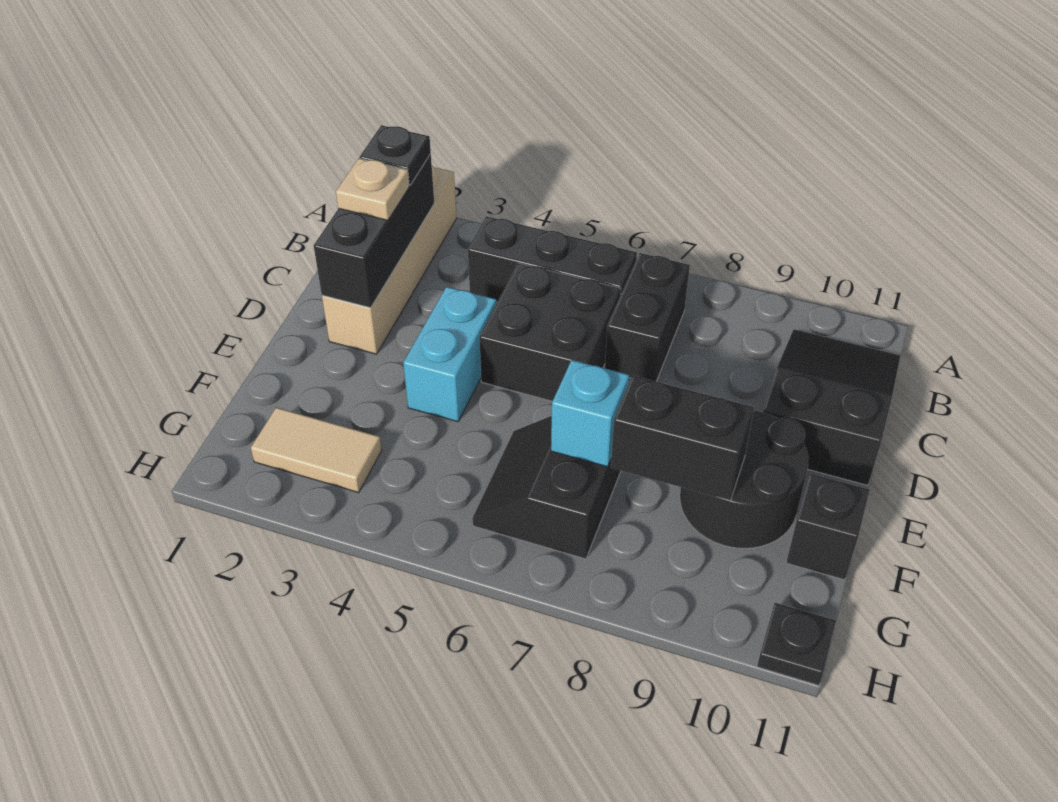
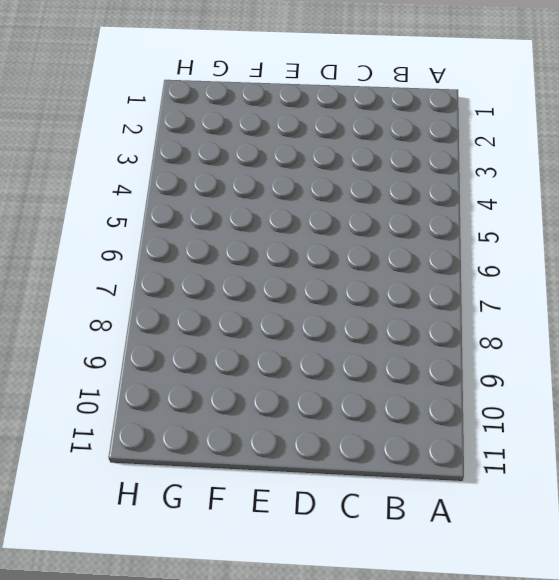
none -> tan brick A2:D2 level 1
none -> black brick B4:B6 level 1
none -> black brick B7:C7 level 1

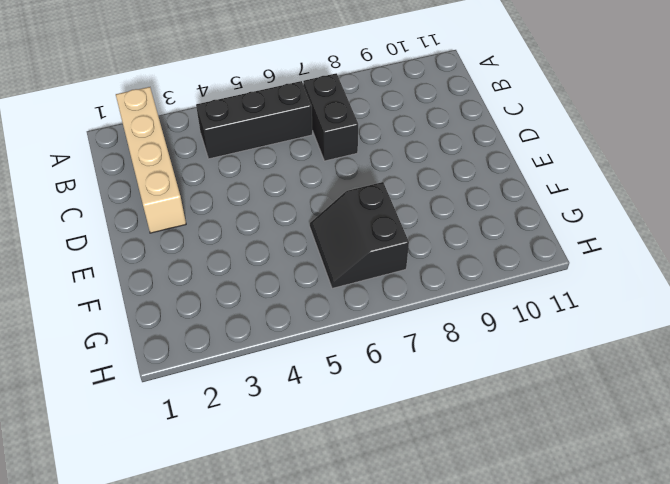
none -> black slope B10:D11 level 1 top D
none -> black brick C5:D6 level 1
none -> cyan brick D4:E4 level 1

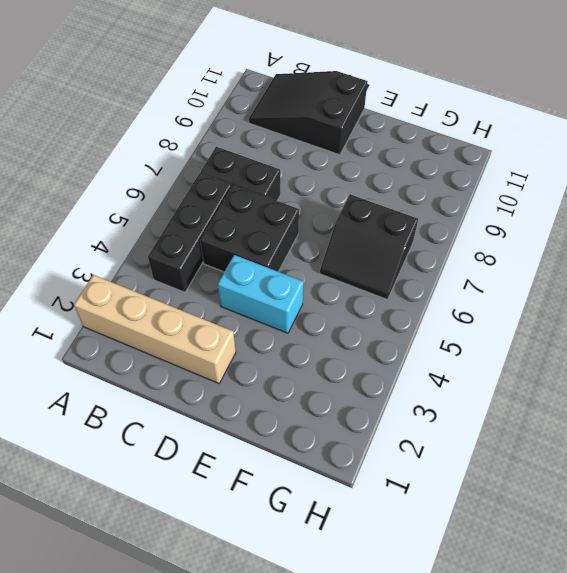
none -> black round brick E9:F10 level 1
none -> black brick F11 level 1
none -> tan tile G2:G3 level 1

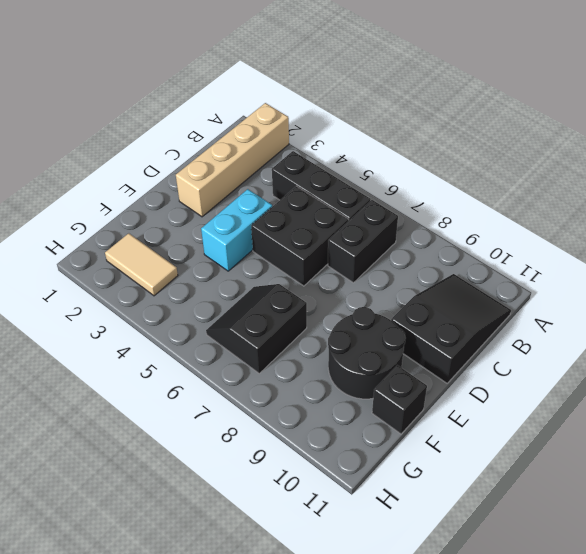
none -> black plate H11 level 1
none -> black brick B2:D2 level 2
none -> cyan brick F7 level 2

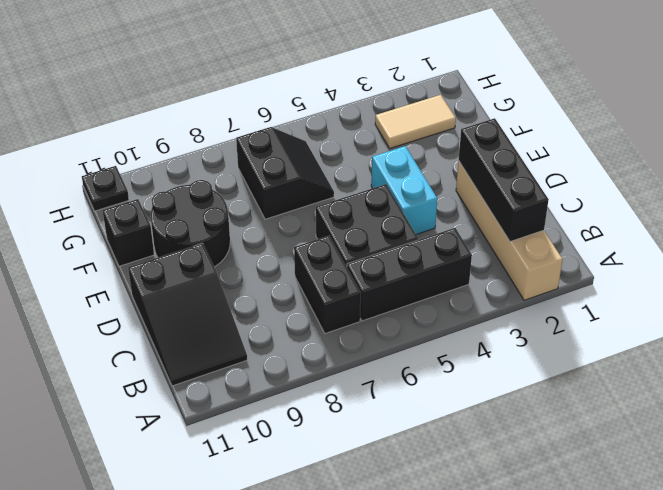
none -> cyan brick F7 level 2
none -> black brick F8:F9 level 2
none -> black plate B2 level 3

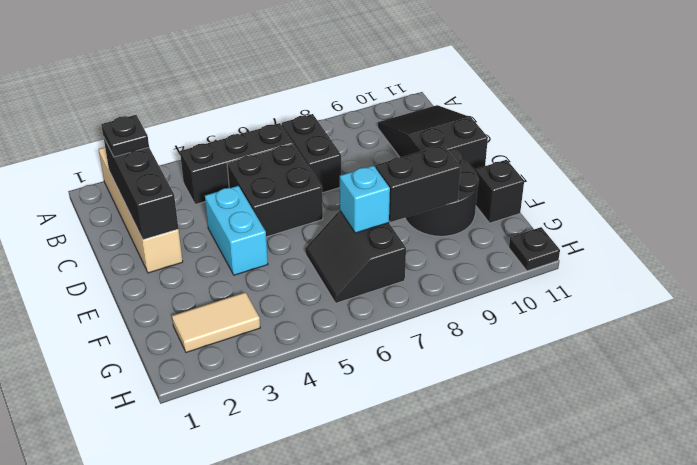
none -> tan plate C2 level 3

